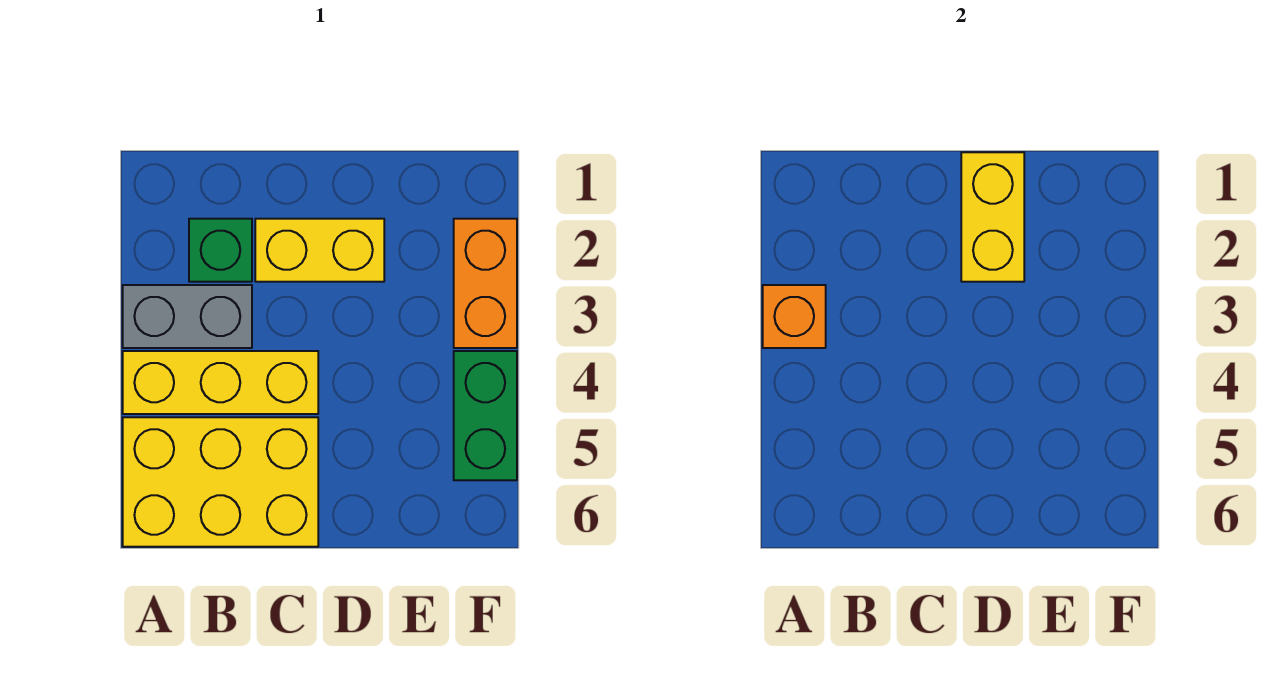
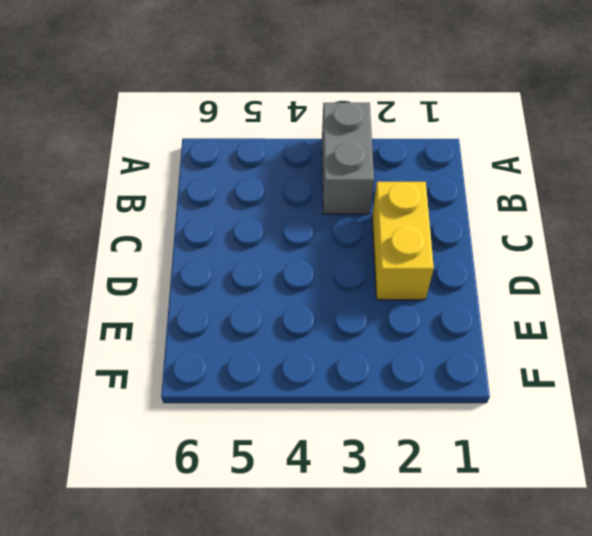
none -> yellow brick A4:C4 level 1
none -> yellow brick A5:C6 level 1

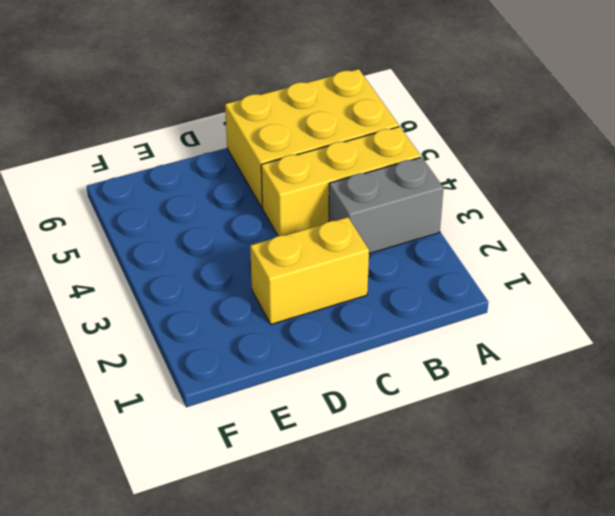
none -> green brick B2 level 1
none -> orange brick F2:F3 level 1

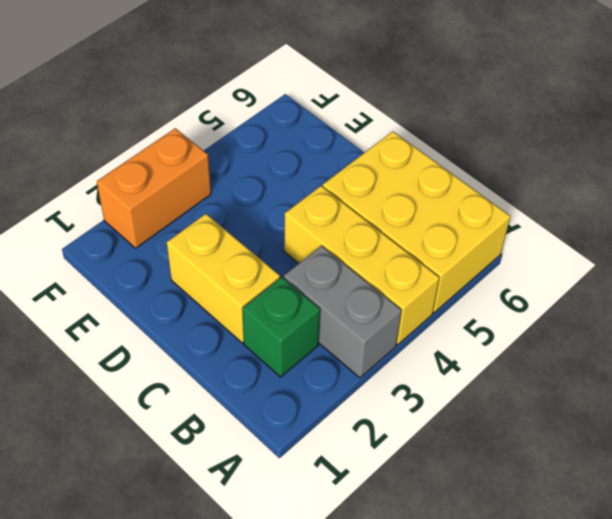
none -> green brick F4:F5 level 1
none -> orange brick A3 level 2

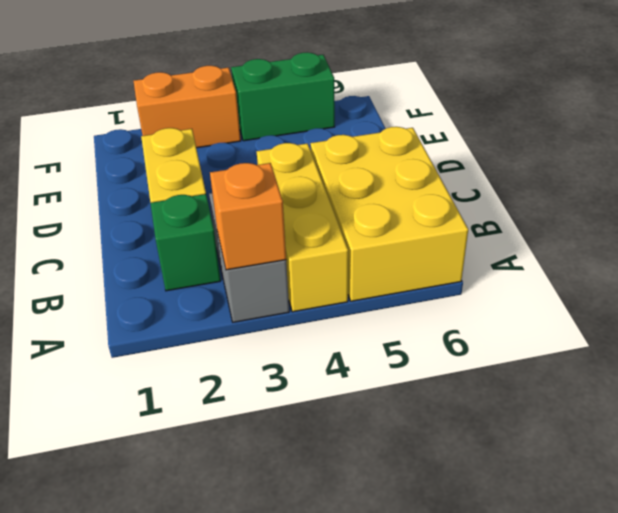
none -> yellow brick D1:D2 level 2

